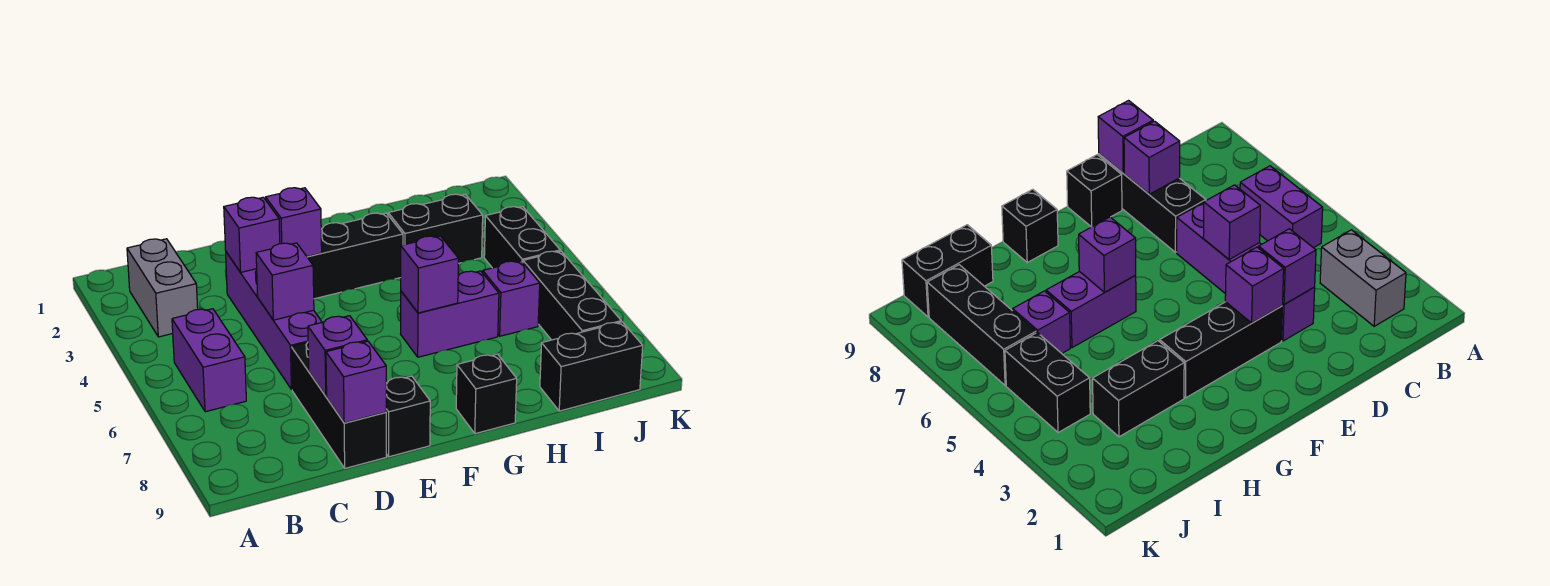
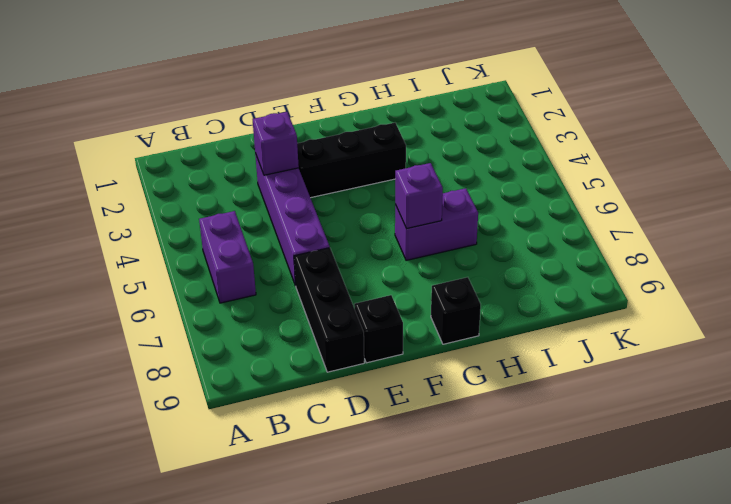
none -> grey brick B2:B3 level 1
none -> black brick H3:I3 level 1
none -> purple brick I6 level 1

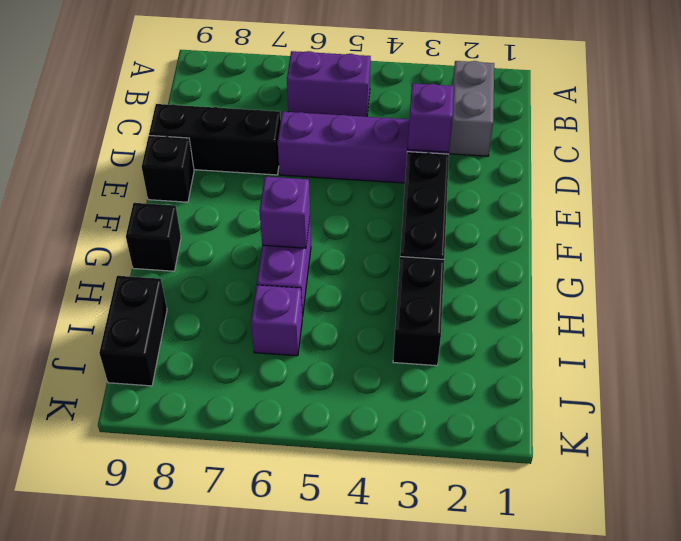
grey brick B2:C2 level 1 -> grey brick B2:B3 level 1
none -> black brick J4:J5 level 1
none -> black brick J6:J8 level 1
none -> purple brick D5 level 2

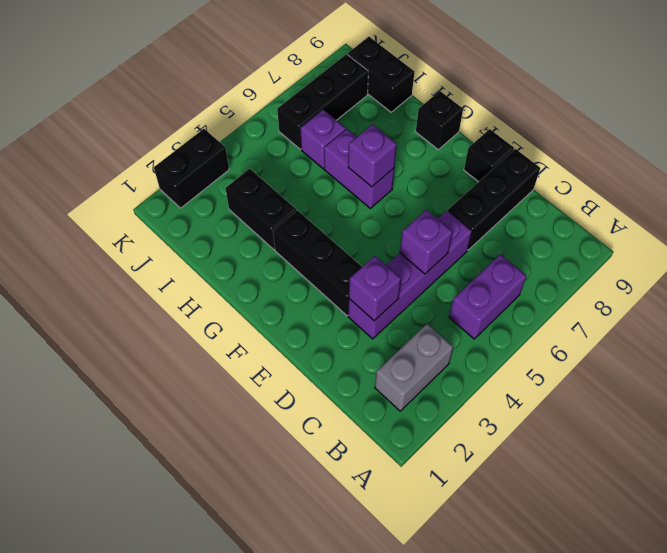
black brick K2:K3 level 1 -> black brick J4:J5 level 1
none -> purple brick D8 level 2
none -> purple brick D9 level 2
none -> purple brick E3 level 2

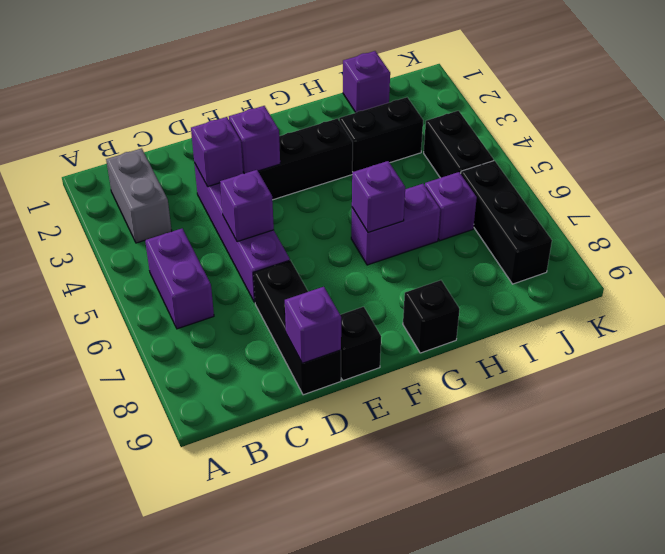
purple brick I1 level 1 -> purple brick D8 level 2
none -> black brick I9:J9 level 1

